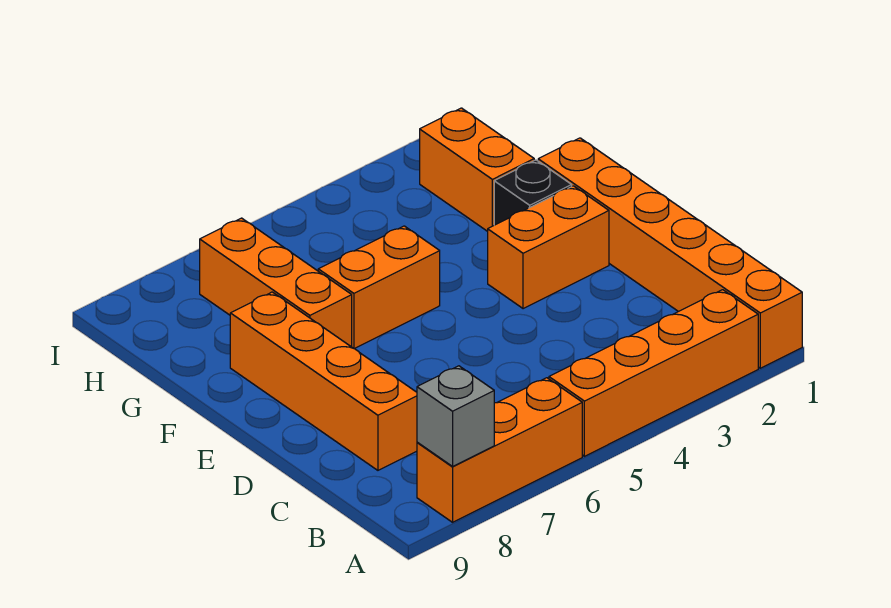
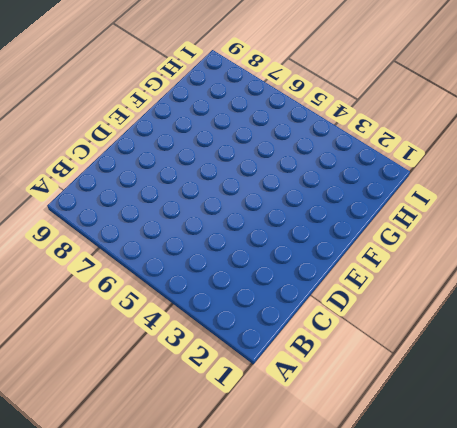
none -> orange brick A1:F1 level 1
none -> orange brick A2:A5 level 1

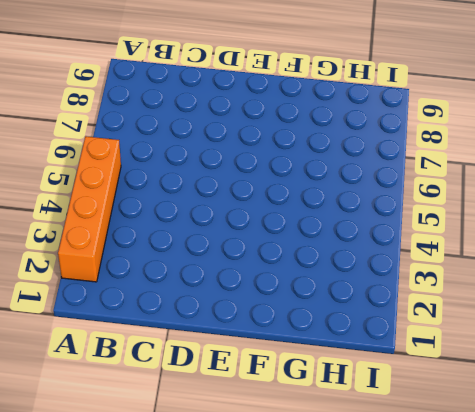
none -> orange brick A1:F1 level 1
none -> orange brick A6:A8 level 1

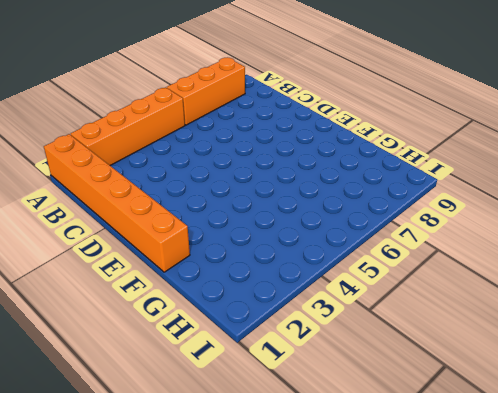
none -> orange brick C8:F8 level 1
none -> orange brick E2:E3 level 1

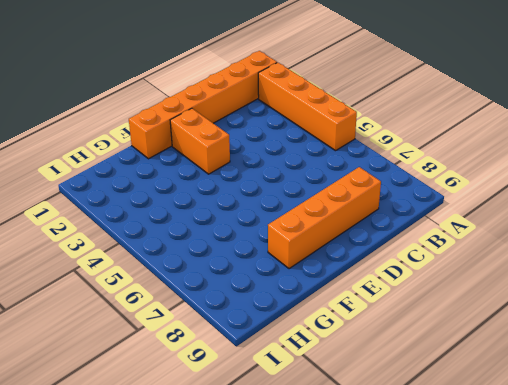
none -> orange brick A6:A8 level 1
none -> black brick F2 level 1

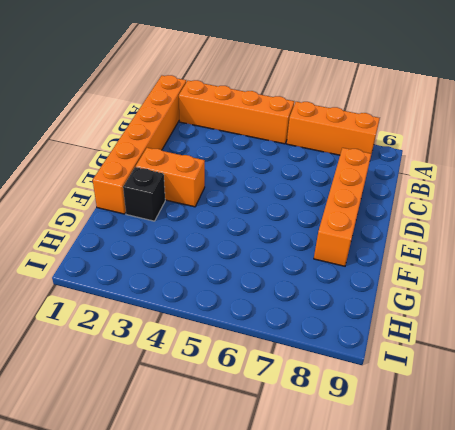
none -> orange brick F5:F6 level 1
none -> orange brick F7:H7 level 1

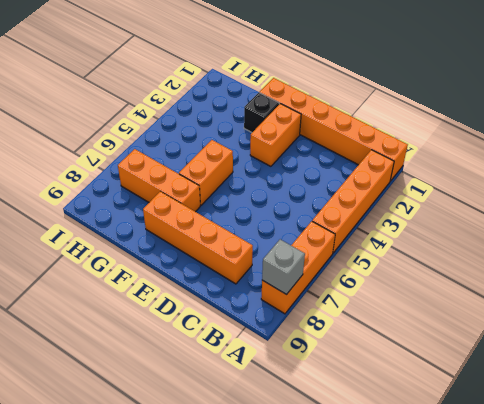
none -> orange brick G2:H2 level 1

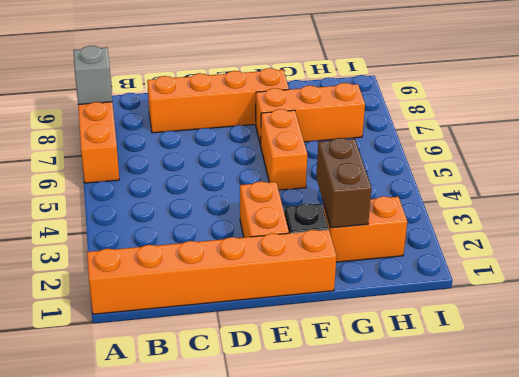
brown brick G2:G3 level 2 -> none
none -> orange brick A2:A5 level 1

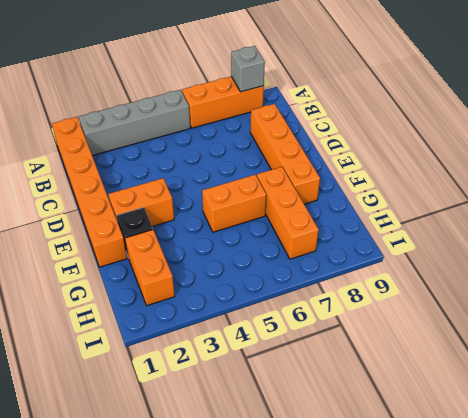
grey brick A2:A5 level 1 -> orange brick A2:A5 level 1

